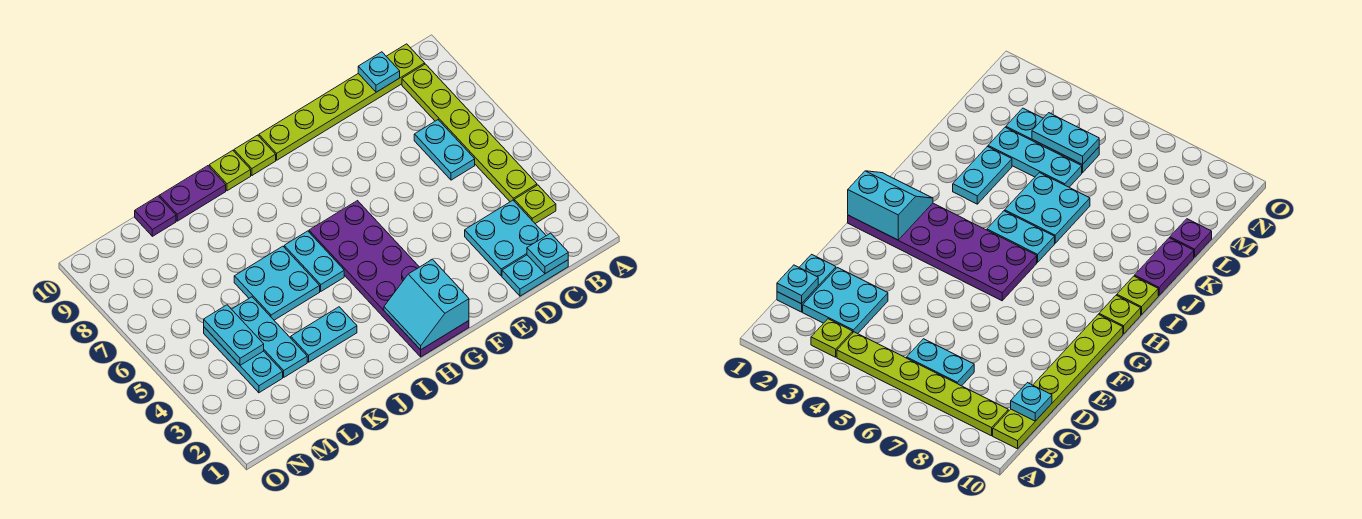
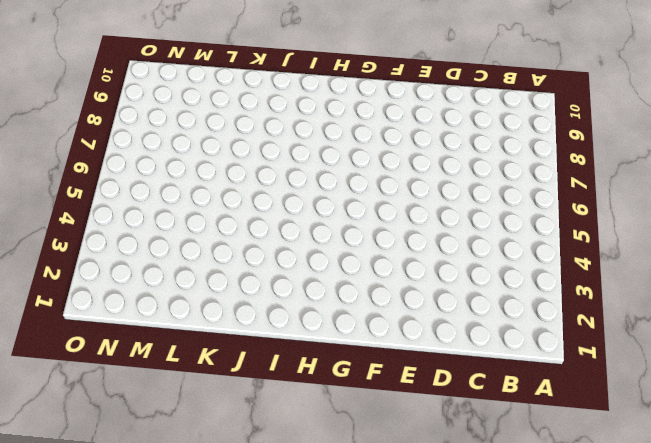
none -> lime plate B3 level 1
none -> lime plate B4:B9 level 1
none -> lime plate B10:G10 level 1

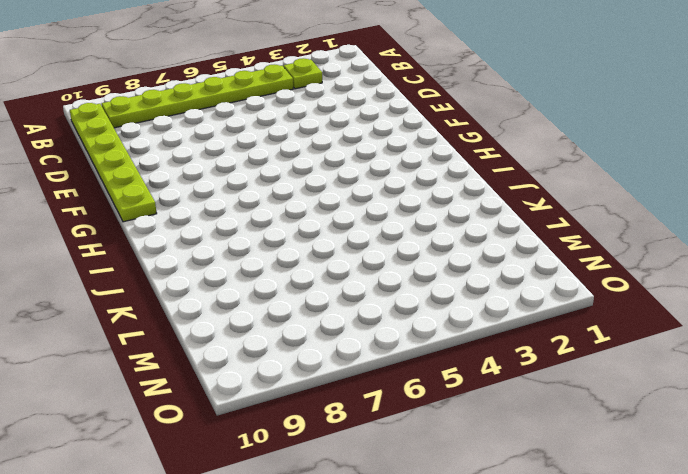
none -> cyan plate C1:D1 level 1
none -> cyan plate C2:D3 level 1
none -> cyan plate C6:C7 level 1

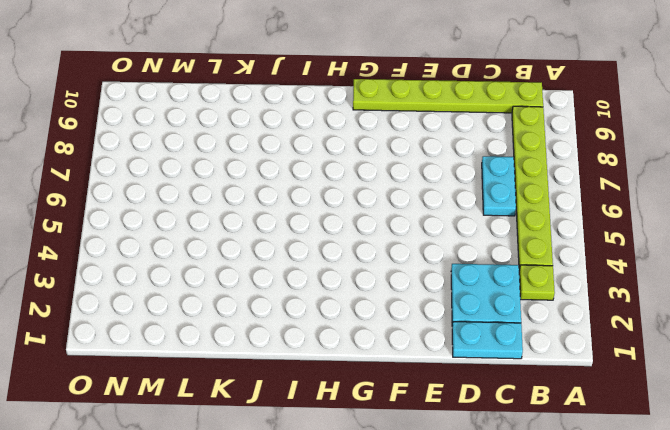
none -> purple plate G1:H6 level 1
none -> lime plate H10 level 1
none -> cyan plate I5:I6 level 1

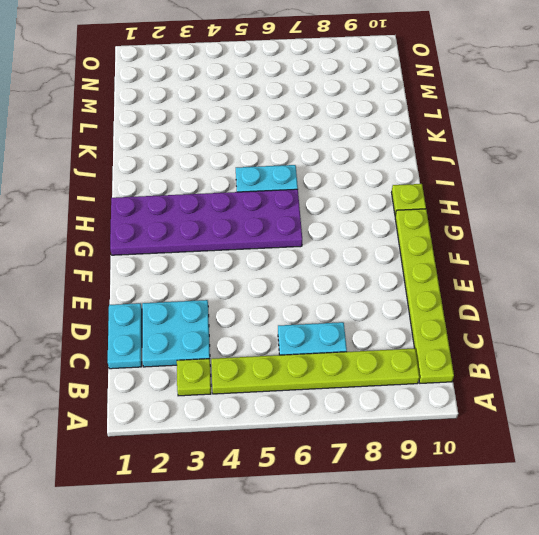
none -> lime plate I10 level 1
none -> cyan plate J3:K3 level 1
none -> cyan plate J5:K6 level 1

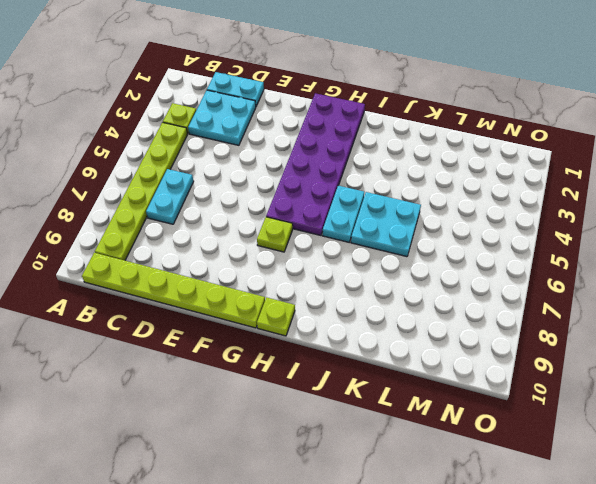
lime plate G7 level 1 -> lime plate I10 level 1
none -> cyan plate J3:K3 level 1
none -> purple plate J10:K10 level 1
none -> cyan plate L3:L5 level 1

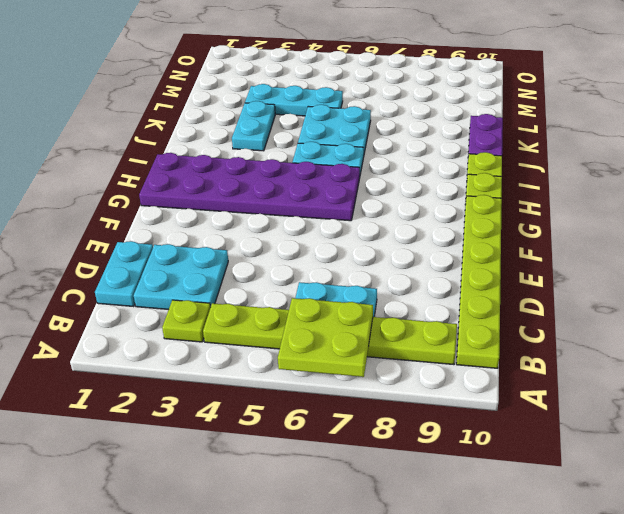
lime plate A6:B7 level 2 -> none
none -> purple plate L10 level 1
none -> cyan plate M3:M5 level 1
none -> cyan plate C1 level 2

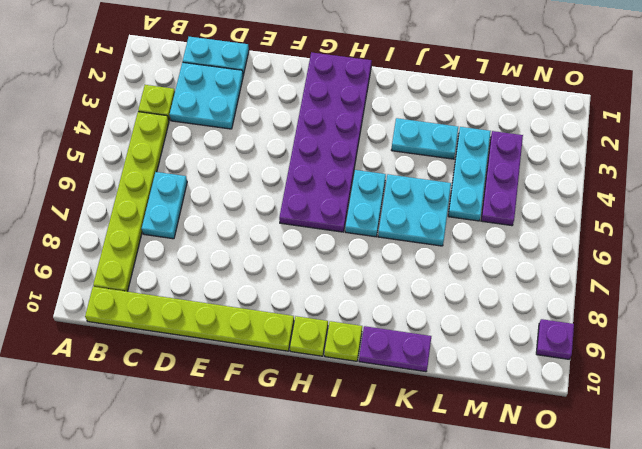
purple plate M3:M5 level 1 -> cyan plate M3:M5 level 1
purple plate O9 level 1 -> purple plate L10 level 1
none -> cyan plate C1 level 2
none -> cyan plate C10 level 2
none -> cyan slope G1:H2 level 2 top G

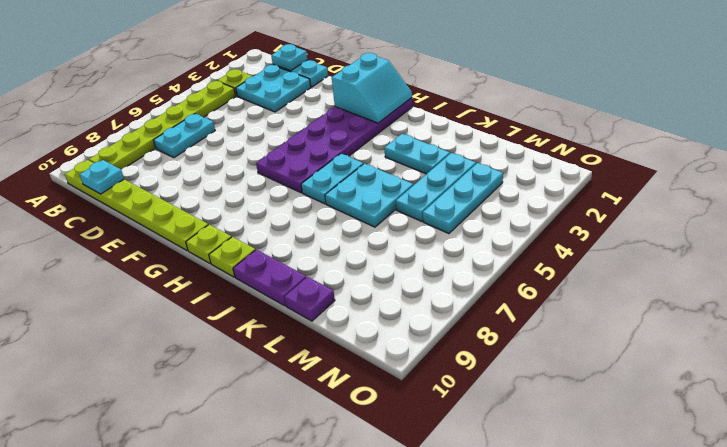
none -> cyan plate M4:M5 level 2

